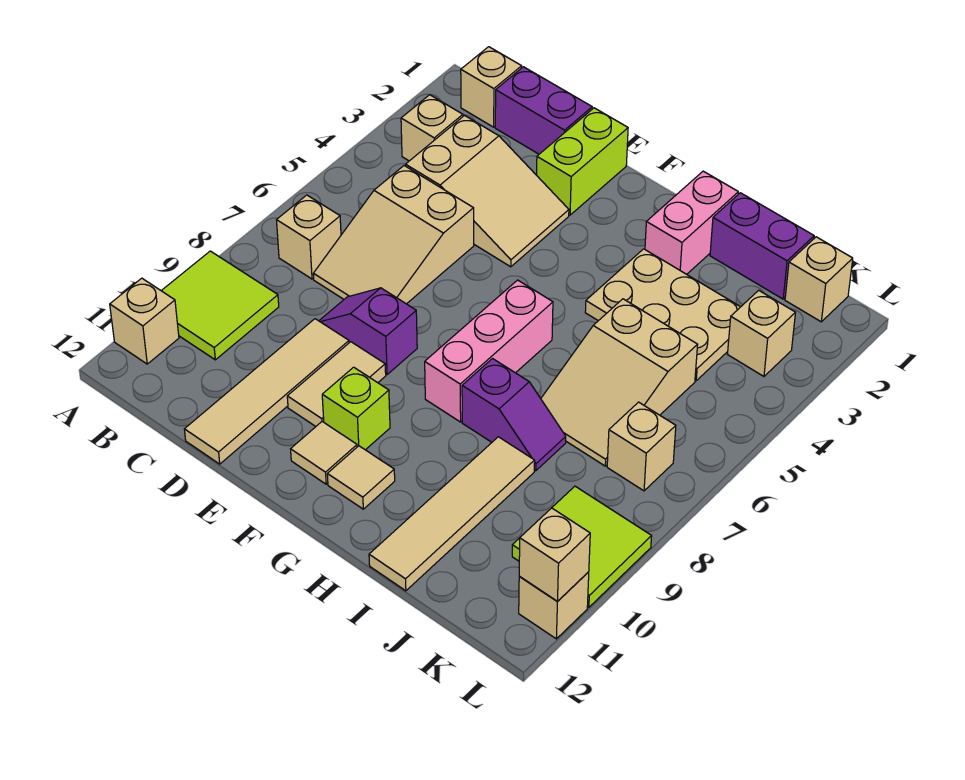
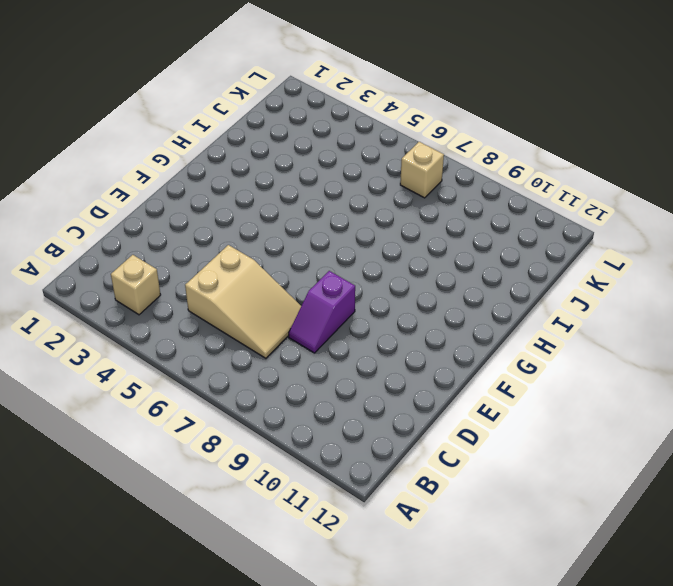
none -> lime tile A9:B10 level 1
none -> tan brick A11 level 1
none -> tan brick B1 level 1

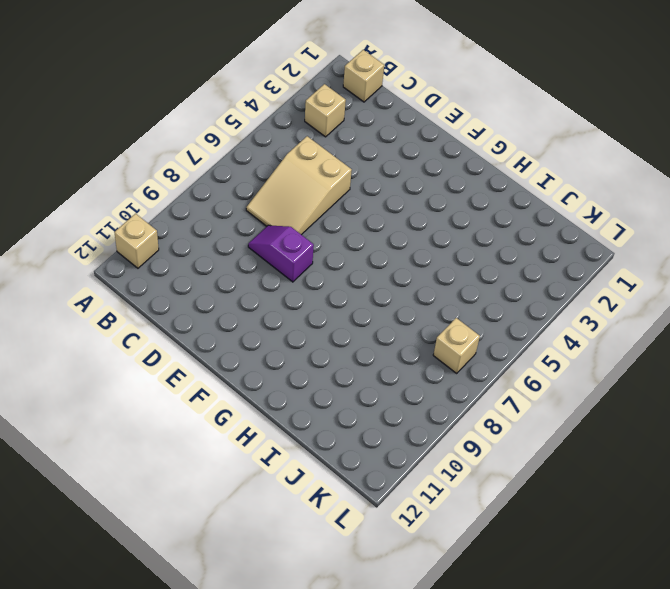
none -> lime tile A9:B10 level 1
none -> tan brick B7 level 1
none -> purple brick C1:D1 level 1

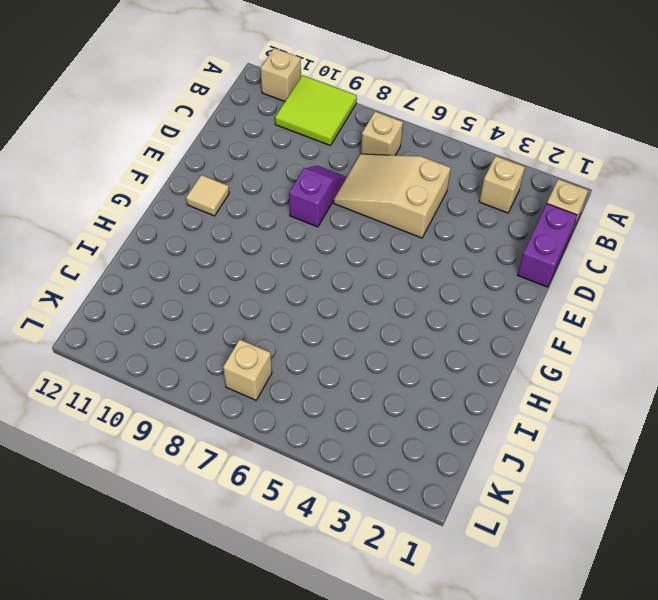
none -> tan slope C3:E4 level 1 top C
none -> tan tile D9:D12 level 1
none -> lime brick E1:E2 level 1

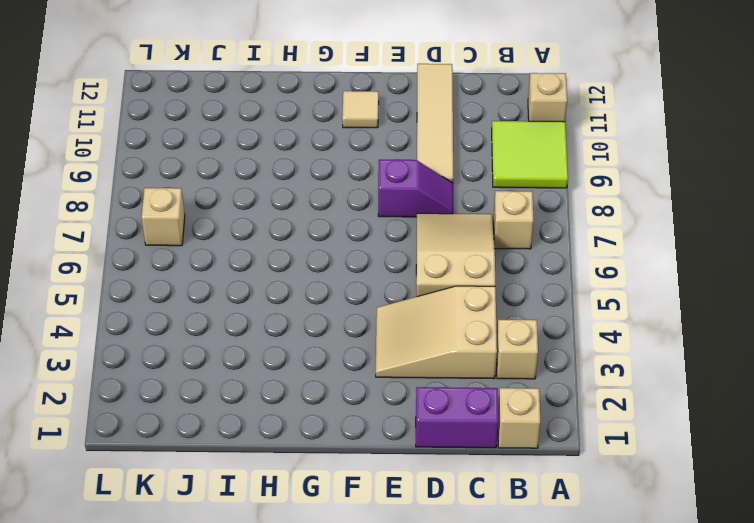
none -> lime brick E1:E2 level 1
none -> tan tile E9:E10 level 1
none -> lime brick F10 level 1

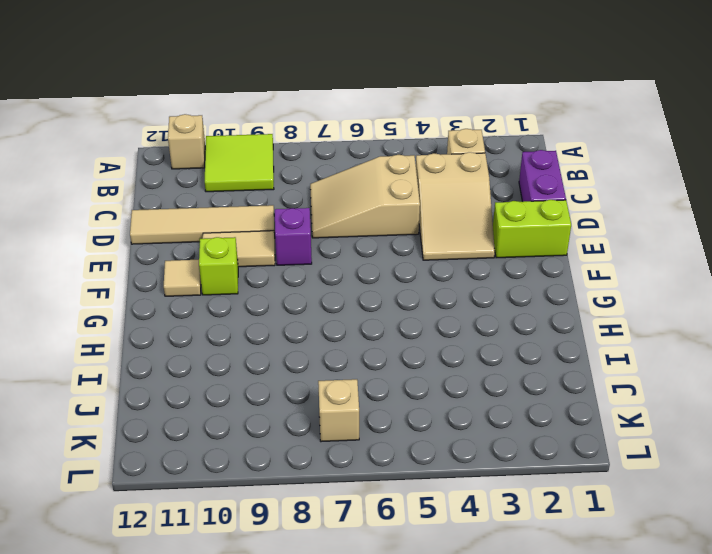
none -> tan brick B1 level 1
none -> tan brick B7 level 1
none -> pink brick G6:G8 level 1

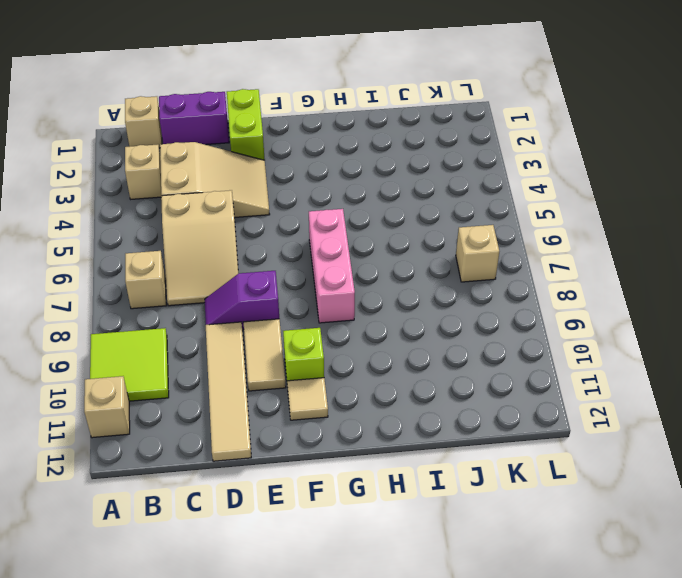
none -> tan tile G11 level 1
none -> pink brick H1:H2 level 1
none -> tan plate H3:J4 level 1

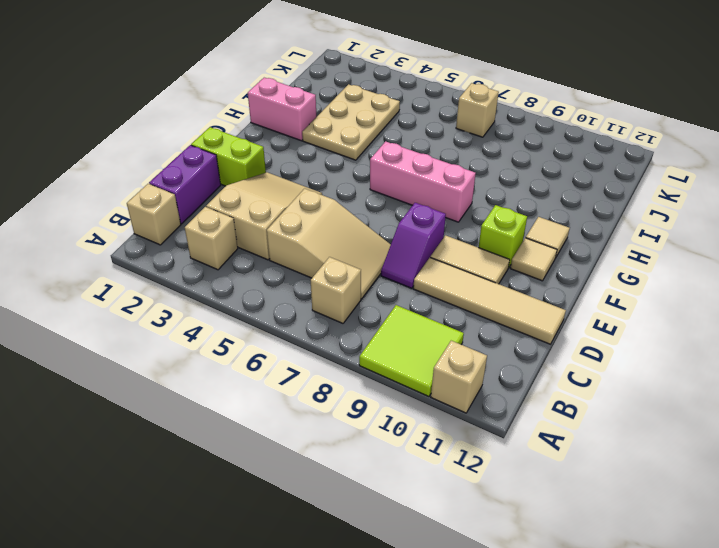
none -> purple slope H8:I8 level 1 top H
none -> purple brick I1:J1 level 1
none -> tan slope I5:J7 level 1 top 5

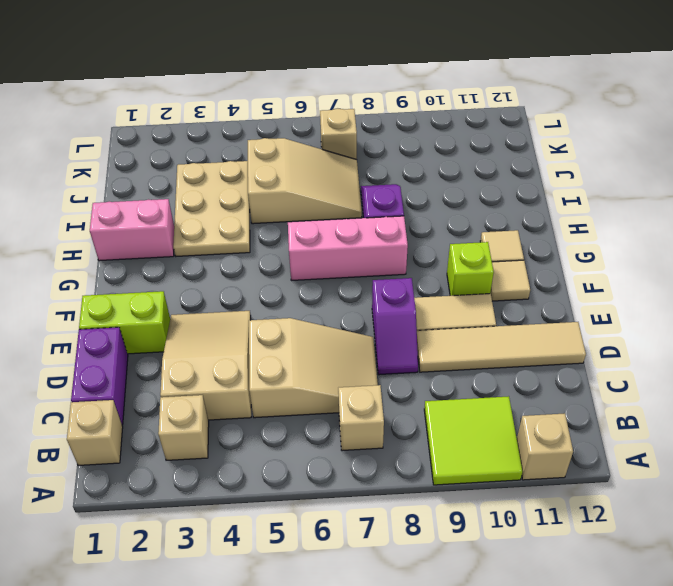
none -> purple brick I1:J1 level 1
none -> tan tile I9:I12 level 1
none -> tan brick K1 level 1

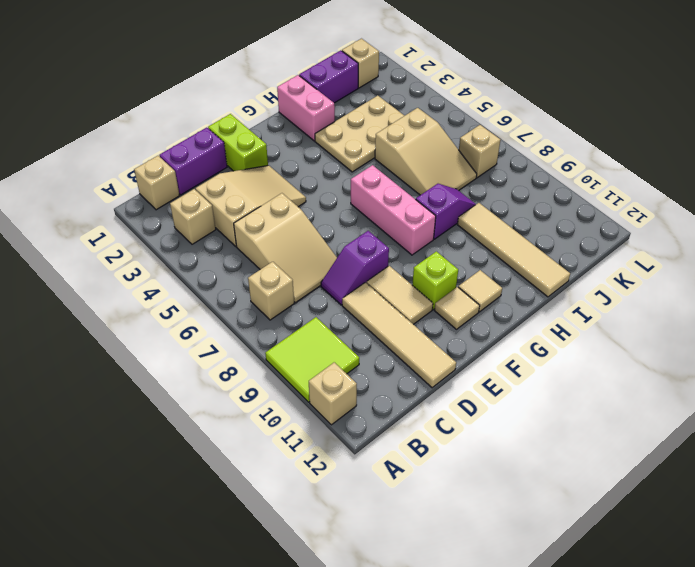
none -> tan brick K3 level 1
none -> lime tile K9:L10 level 1
none -> tan brick L11 level 1

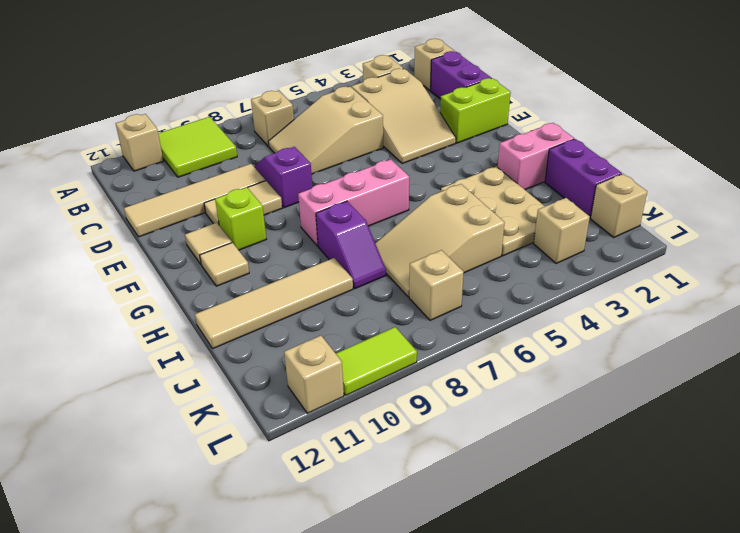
lime tile L9:L10 level 1 -> lime tile K9:L10 level 1
none -> tan brick L11 level 2

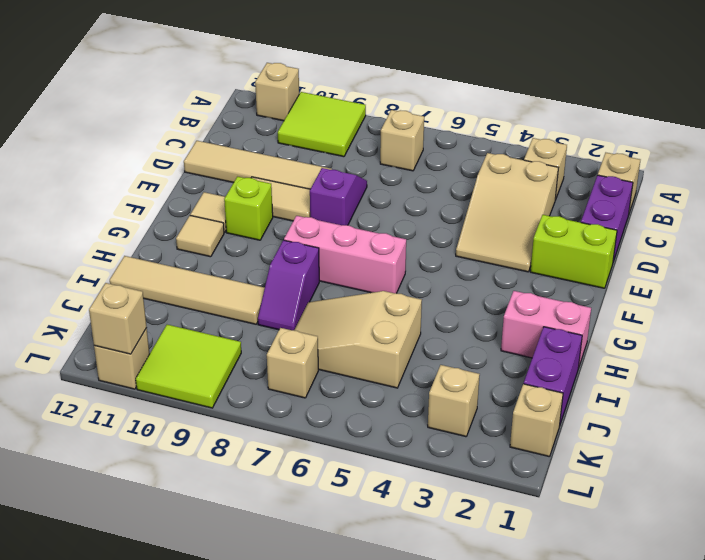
none -> tan slope C5:D7 level 1 top 5
none -> tan plate H3:J4 level 1

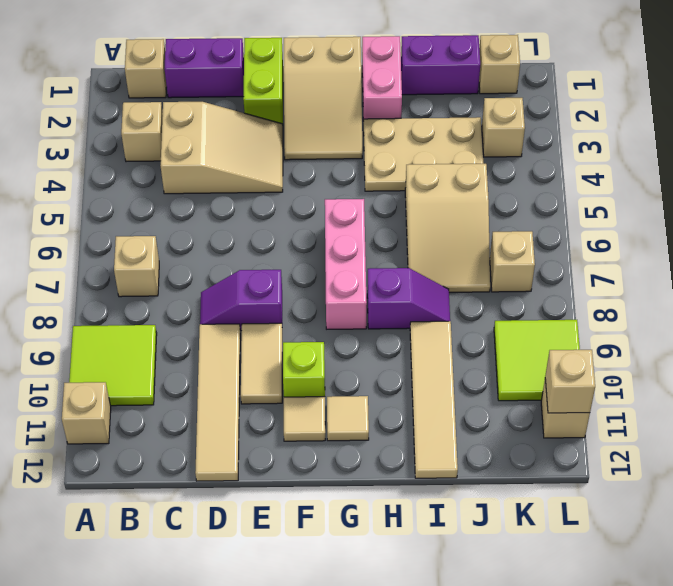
tan slope F1:G3 level 1 top 1 -> tan slope C5:D7 level 1 top 5

